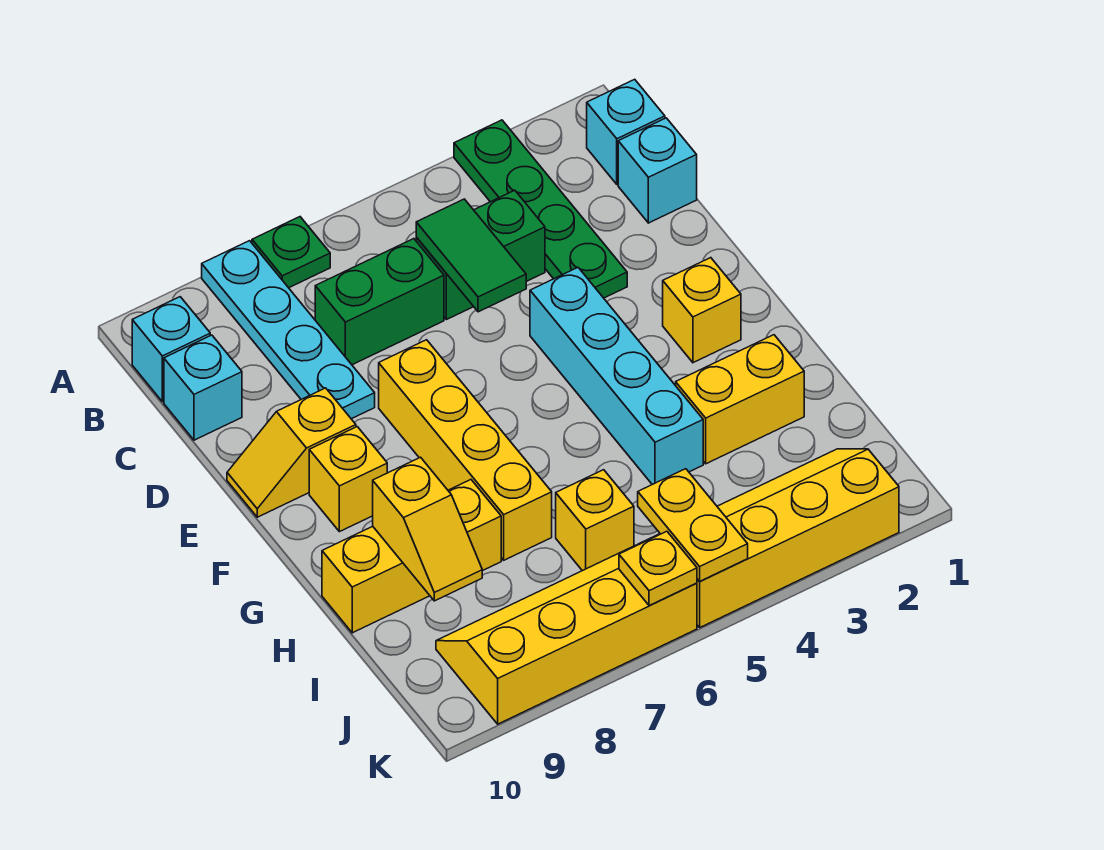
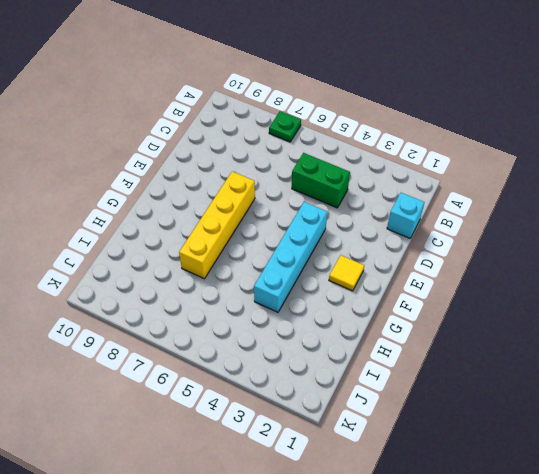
yellow tile F2 level 1 -> yellow brick F2 level 1
none -> green plate A3:D3 level 1
none -> cyan plate A8:D8 level 1
none -> cyan brick B1 level 1

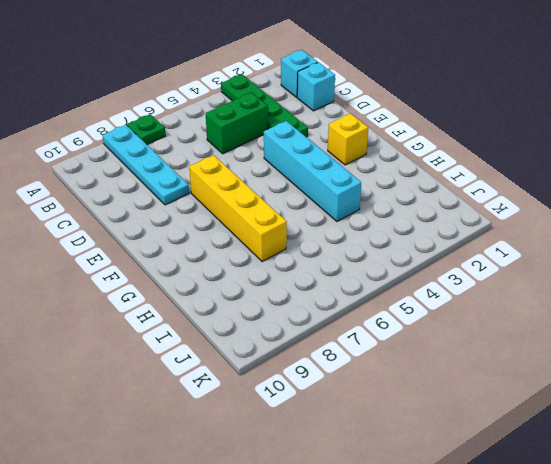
none -> cyan brick B10 level 1
none -> green brick C6:C7 level 1
none -> cyan brick C10 level 1

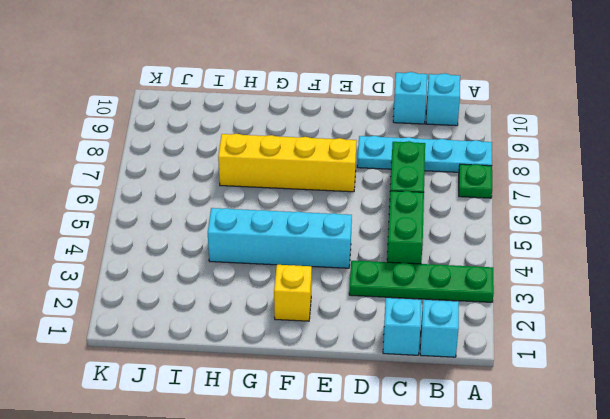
none -> yellow slope E9:E10 level 1 top 9
none -> yellow brick F9 level 1
none -> yellow brick H2:H3 level 1

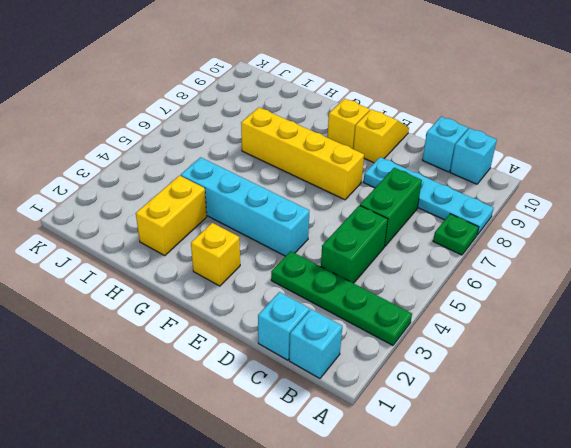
none -> yellow brick H8:H10 level 1
none -> yellow brick I6 level 1
none -> yellow slope J2:K5 level 1 top K

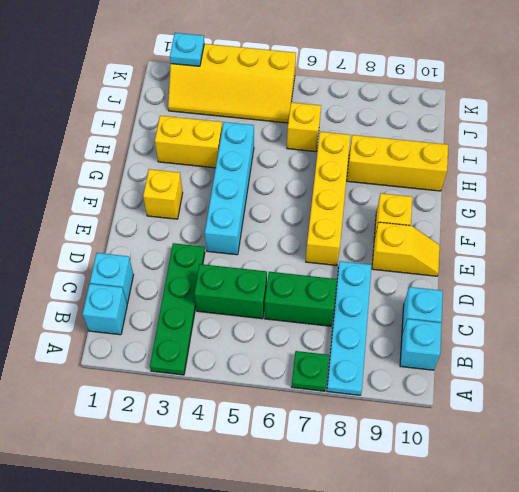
cyan plate K2 level 2 -> none
none -> yellow slope J6:K9 level 1 top K
none -> green tile C5:D5 level 2
none -> yellow slope H9:I9 level 2 top H

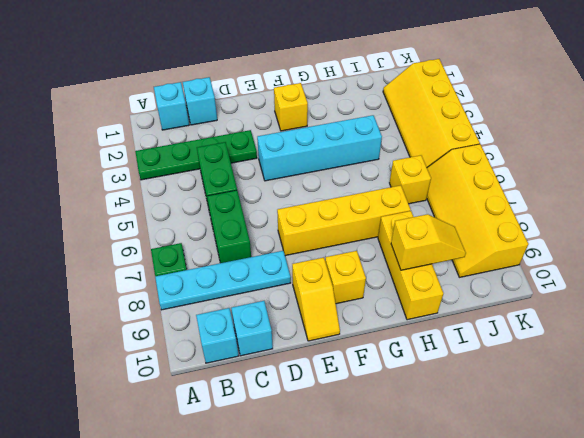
none -> yellow brick H2:H3 level 1
none -> green tile C5:D5 level 2
none -> yellow plate J5:K5 level 2

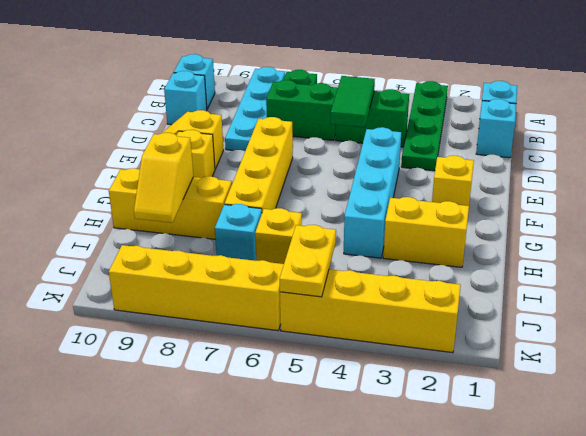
cyan brick I7 level 1 -> none
none -> yellow plate K6 level 2

